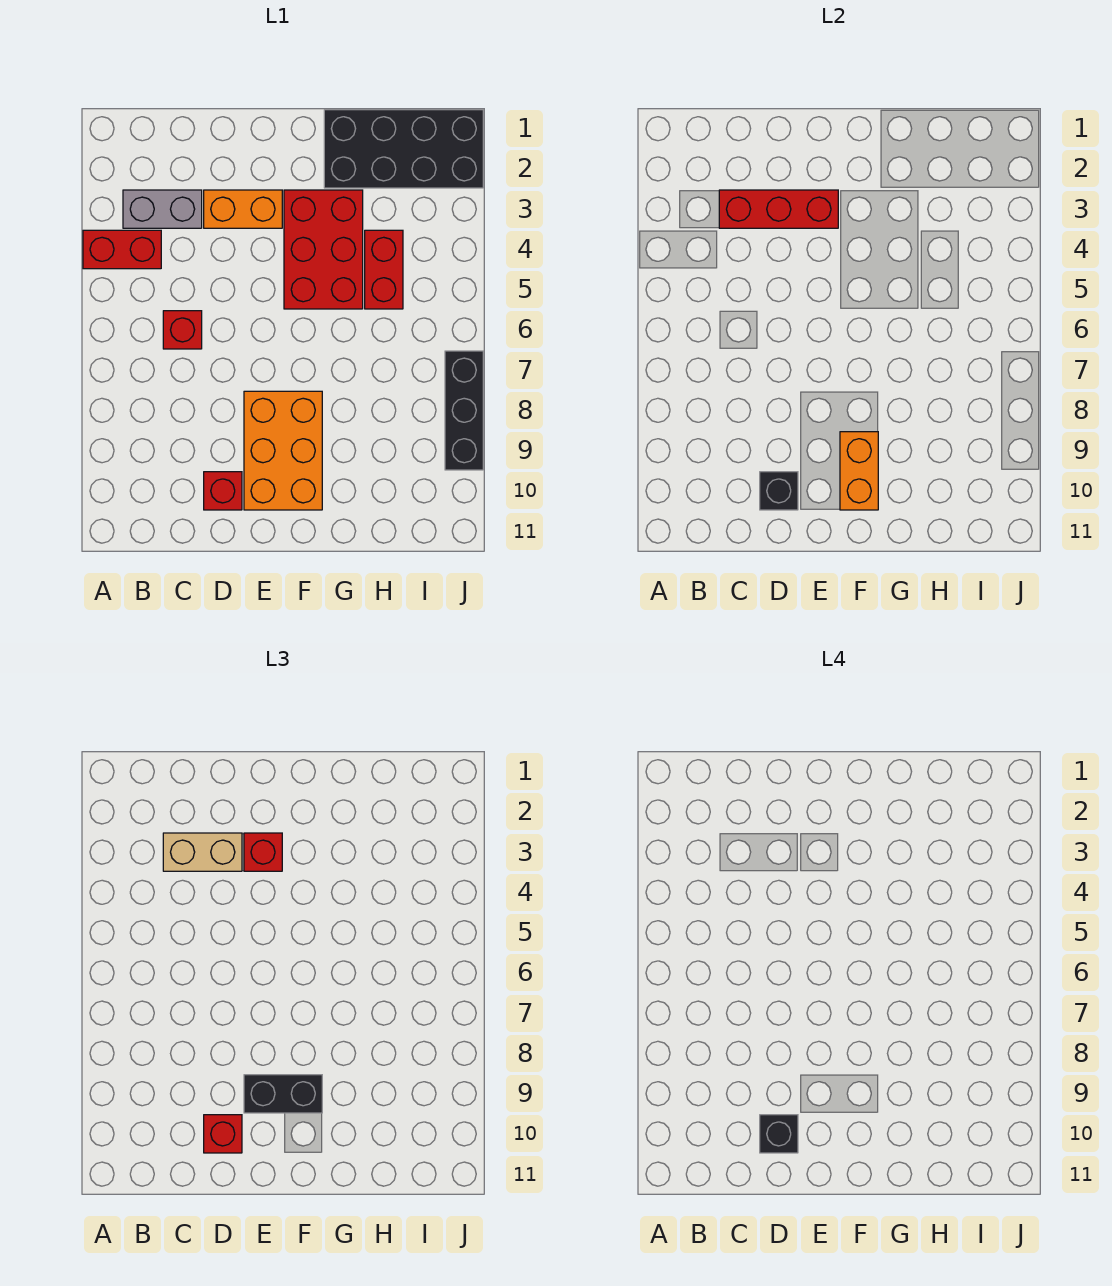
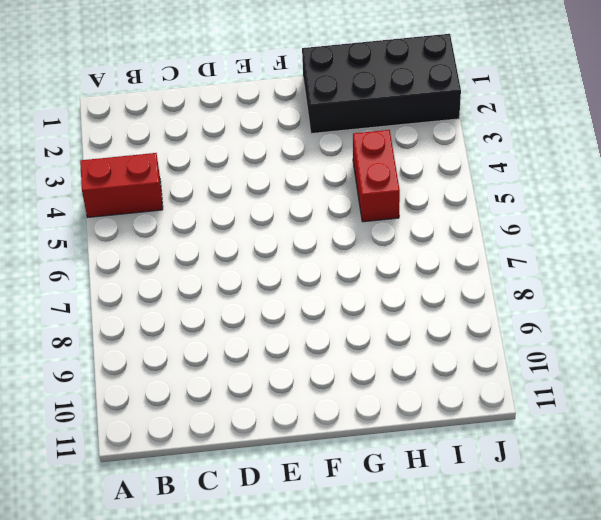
none -> grey brick B3:C3 level 1
none -> red brick C6 level 1
none -> orange brick D3:E3 level 1

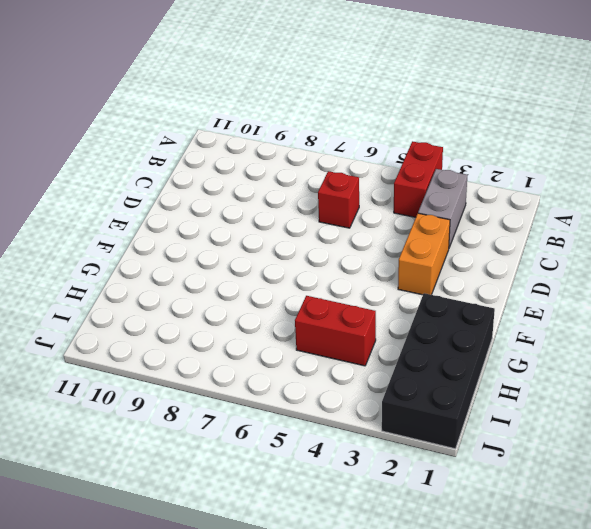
none -> red brick D10 level 1
none -> orange brick E8:F10 level 1
none -> red brick F3:G5 level 1

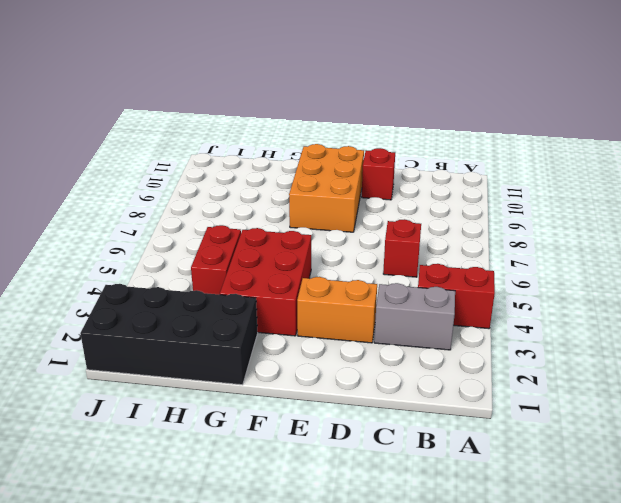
none -> black brick J7:J9 level 1
none -> red brick C3:E3 level 2
none -> black brick D10 level 2

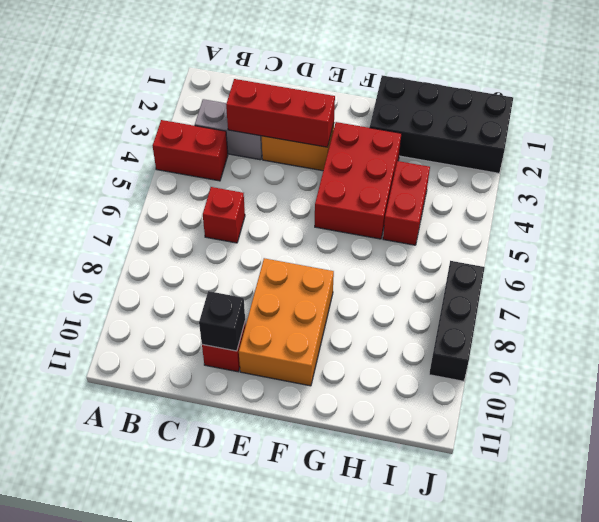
none -> orange brick F9:F10 level 2
none -> tan brick C3:D3 level 3
none -> red brick D10 level 3

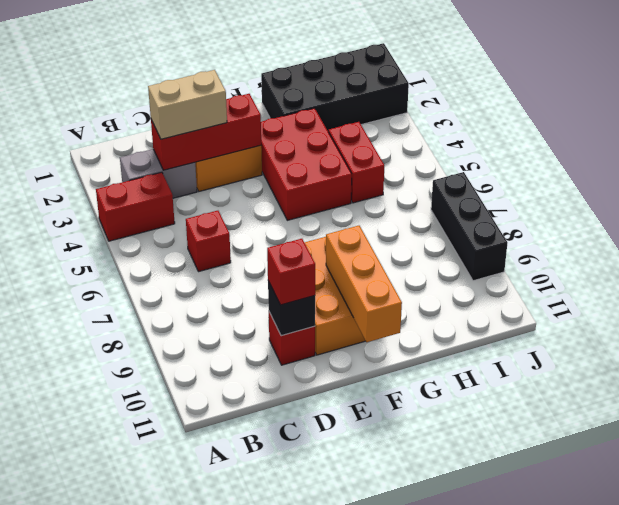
orange brick F9:F11 level 2 -> orange brick F9:F10 level 2
none -> red brick E3 level 3
none -> black brick E9:F9 level 3
none -> black brick D10 level 4

